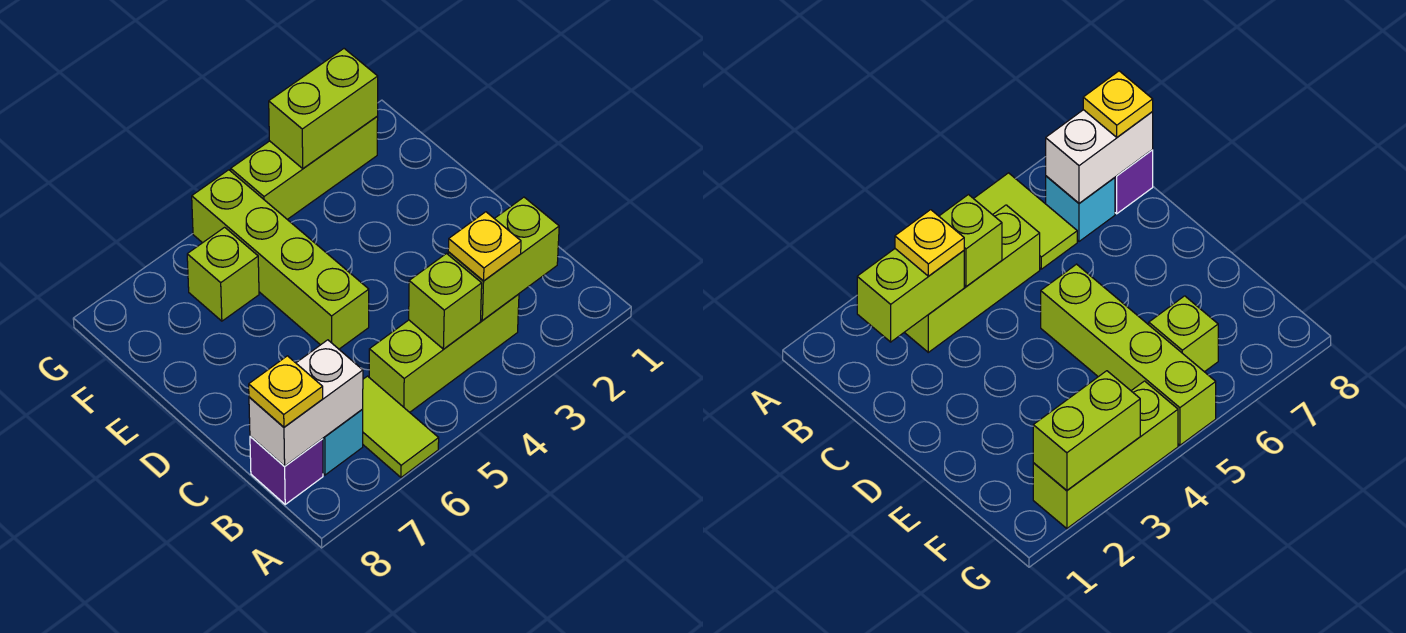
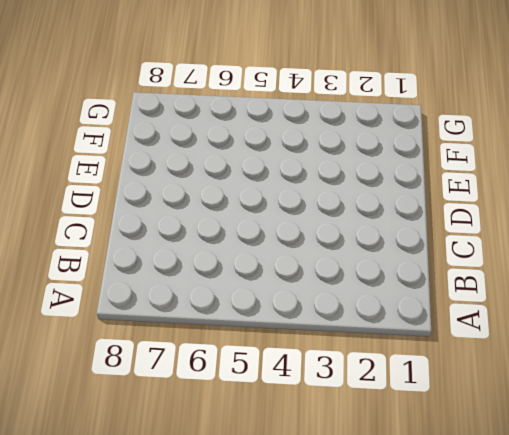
none -> lime tile A6:B6 level 1
none -> lime brick B3:B5 level 1
none -> cyan brick B7 level 1

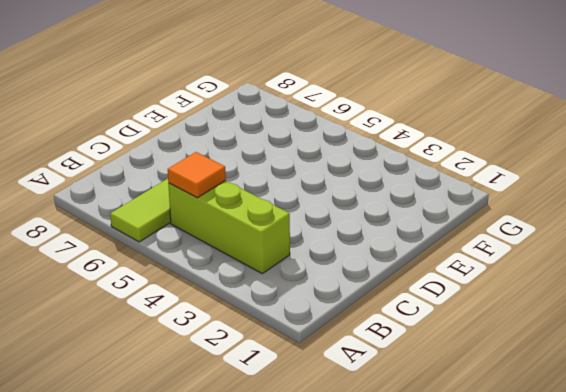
orange tile B5 level 2 -> none
none -> cyan brick B7 level 1
none -> purple brick B8 level 1
none -> lime brick D5:G5 level 1

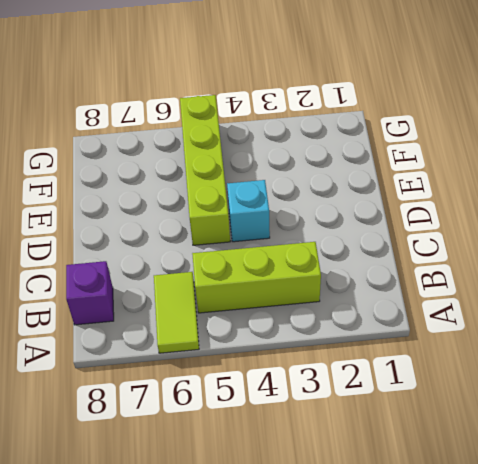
cyan brick D4 level 1 -> cyan brick B7 level 1
none -> lime brick F6 level 1
none -> lime brick G2:G4 level 1
none -> lime brick B2:B3 level 2

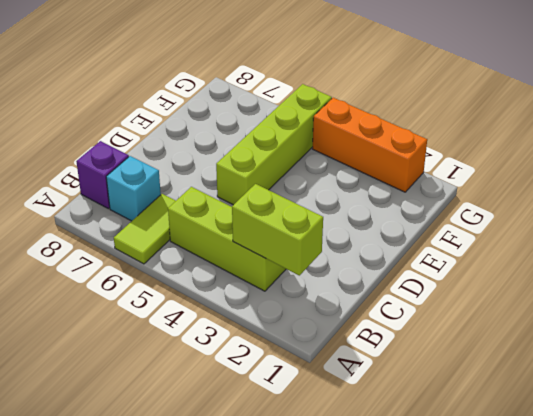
orange brick G2:G4 level 1 -> lime brick G2:G4 level 1
none -> lime brick F6 level 1
none -> lime brick B4 level 2
none -> white brick B7:B8 level 2

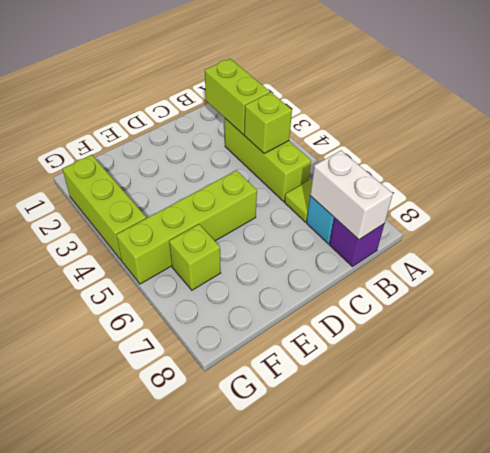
none -> lime brick G2:G3 level 2
none -> yellow plate B3 level 3
none -> yellow plate B8 level 3

